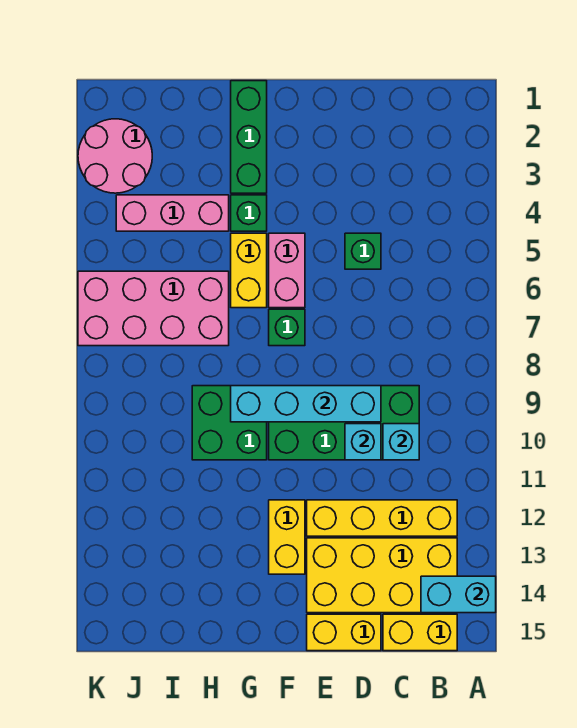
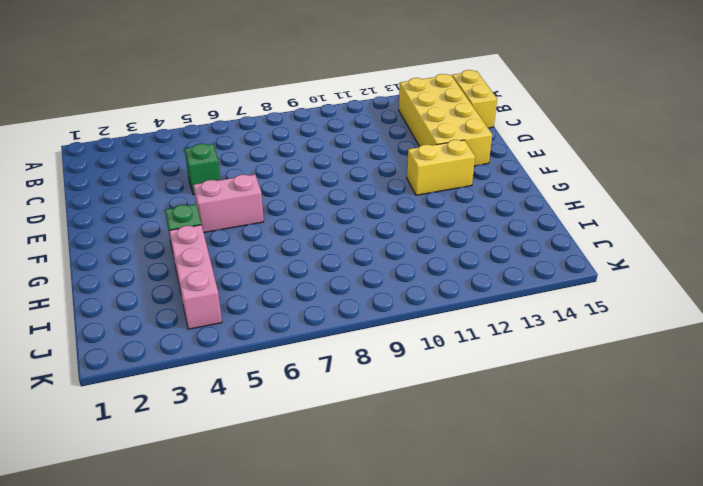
none -> yellow brick B12:E12 level 1
none -> green brick C9:F10 level 1
none -> yellow brick D15:E15 level 1

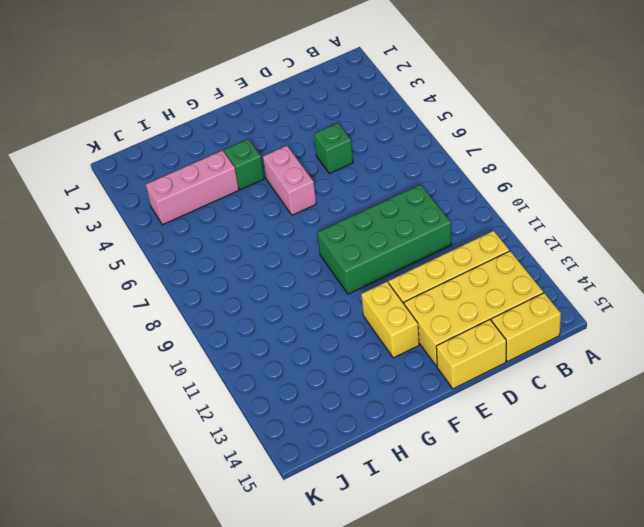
none -> green brick F7 level 1
none -> green brick G1:G3 level 1
none -> yellow brick G5:G6 level 1

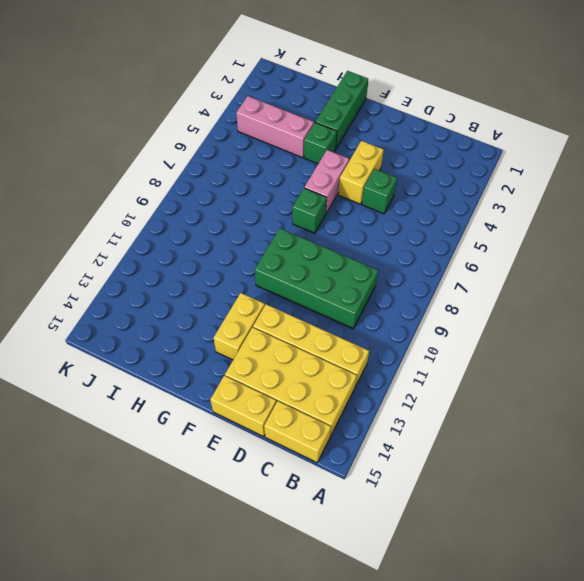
yellow brick E4:E5 level 1 -> yellow brick G5:G6 level 1
none -> green brick G9:H10 level 1
none -> pink brick H6:K7 level 1
none -> pink round brick J2:K3 level 1

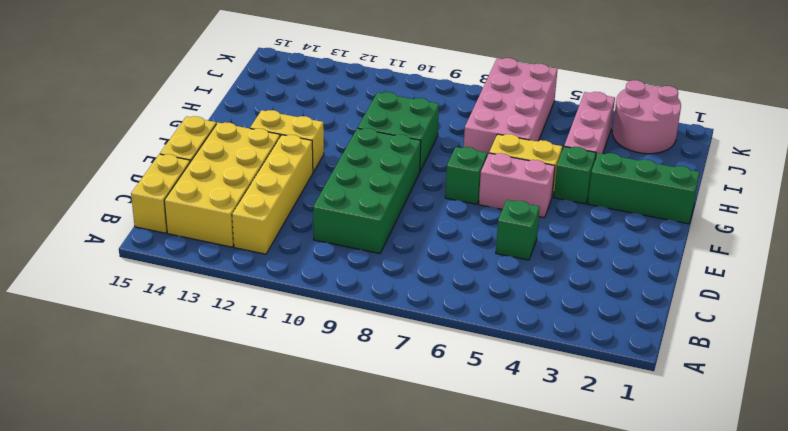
none -> cyan brick A14:B14 level 2
none -> cyan brick C10 level 2
none -> cyan brick D9:G9 level 2

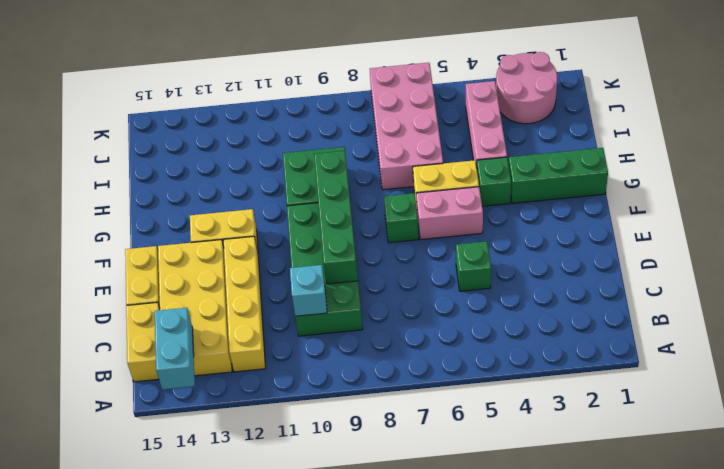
green brick D9:G9 level 2 -> cyan brick D9:G9 level 2
none -> cyan brick D10 level 2

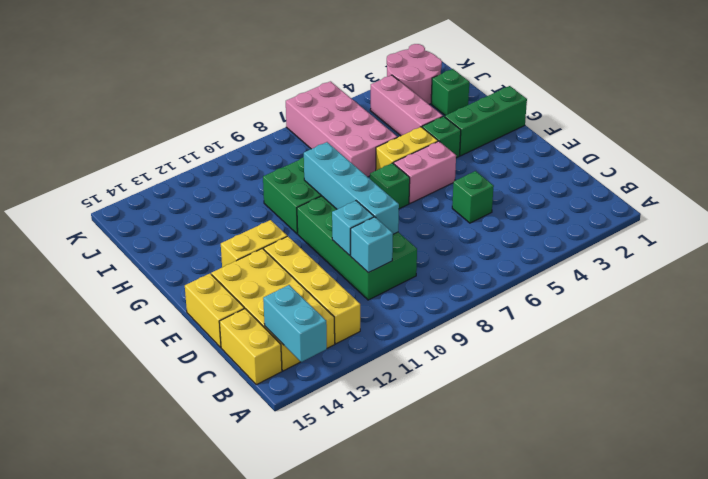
green brick I2 level 1 -> none

